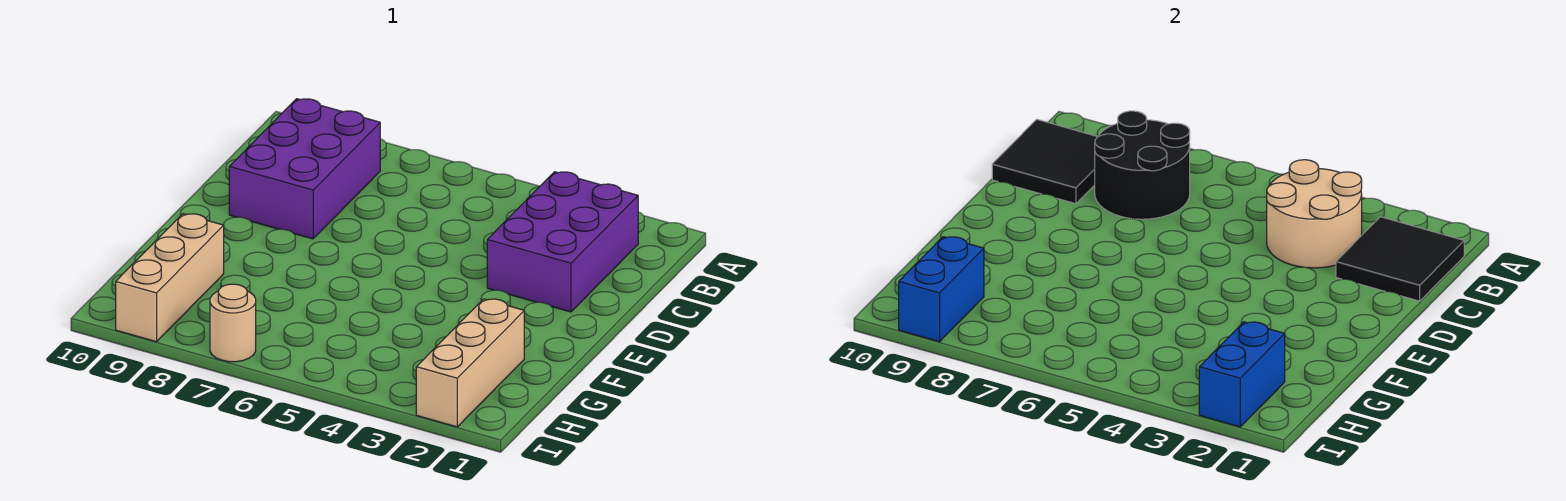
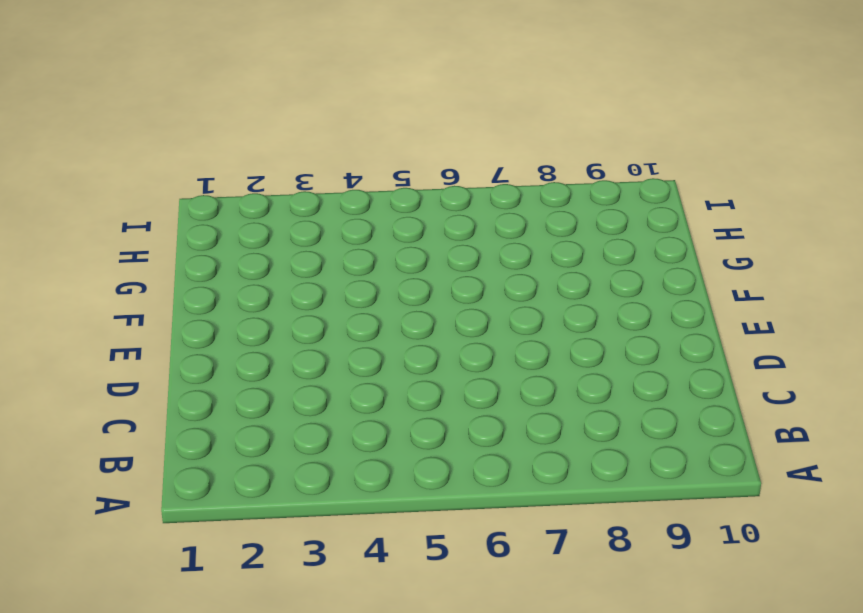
none -> purple brick B2:D3 level 1
none -> purple brick B8:D9 level 1

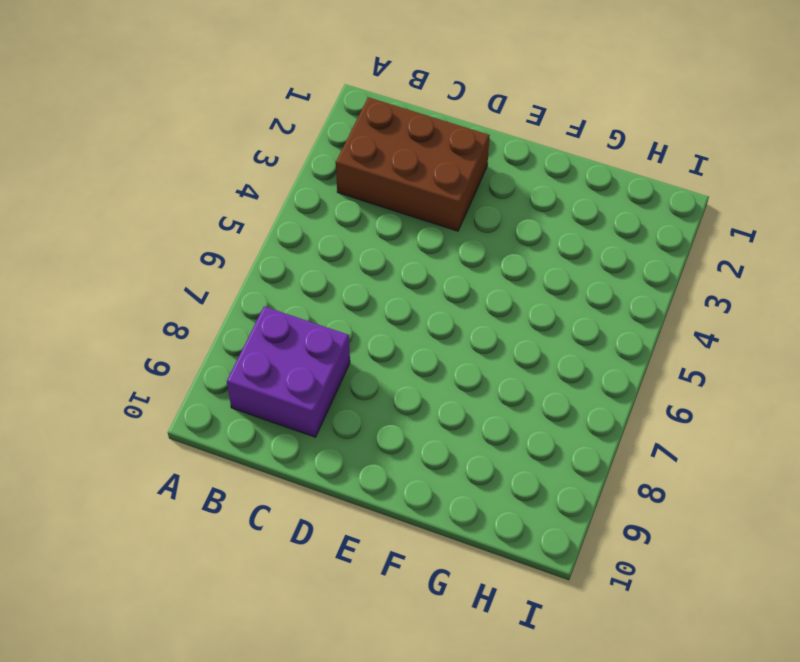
brown brick B2:D3 level 1 -> purple brick B2:D3 level 1
purple brick B8:C9 level 1 -> purple brick B8:D9 level 1
none -> tan brick G2:I2 level 1
none -> tan brick G9:I9 level 1

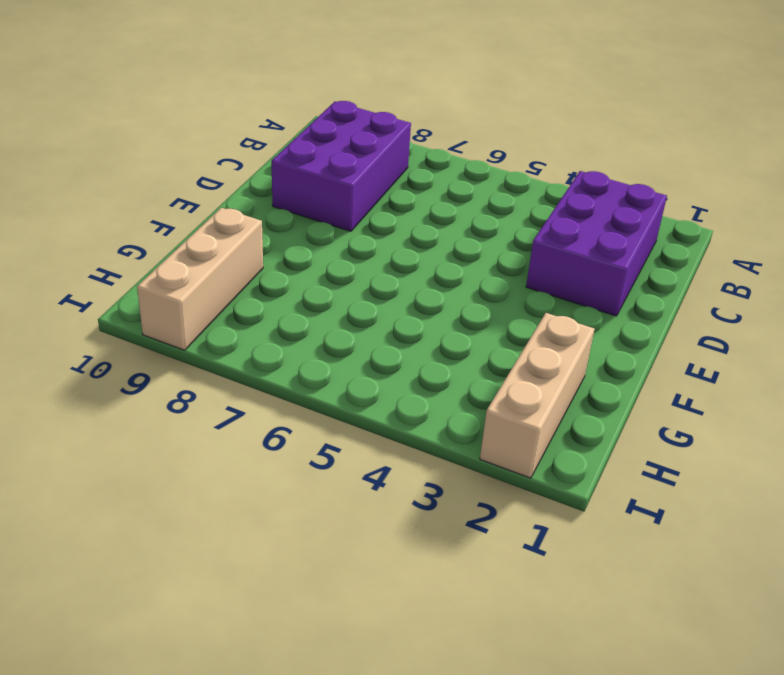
none -> tan round brick I7 level 1
none -> black tile B1:C2 level 2

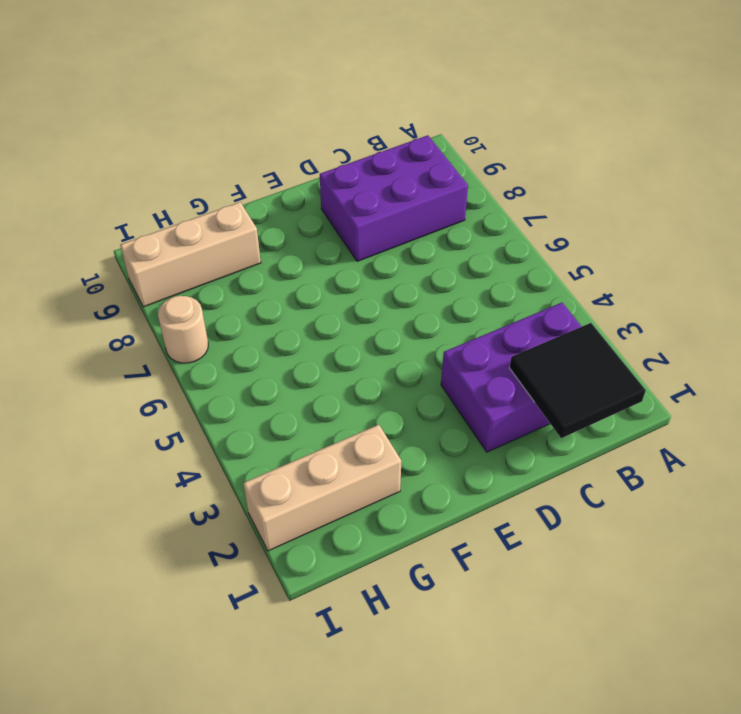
none -> tan round brick B3:C4 level 2
none -> black round brick B7:C8 level 2

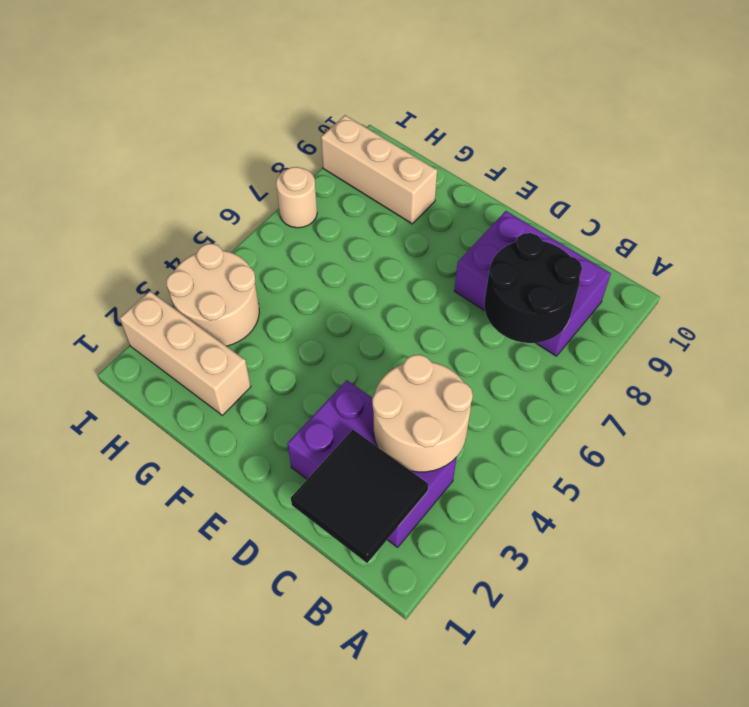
tan round brick H3:I4 level 1 -> none
none -> black tile B9:C10 level 2
none -> blue brick H2:I2 level 2

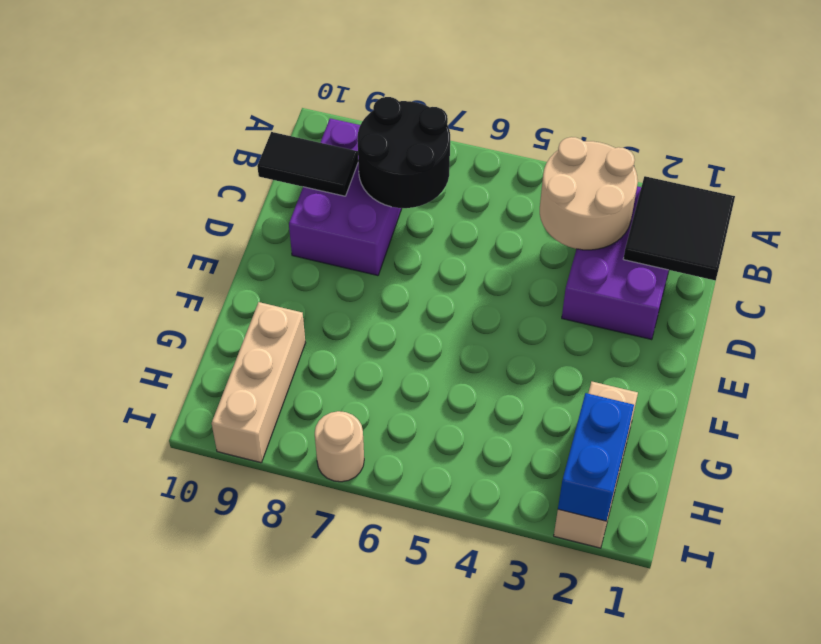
black tile C9:C10 level 2 -> black tile B9:C10 level 2
none -> blue brick H9:I9 level 2

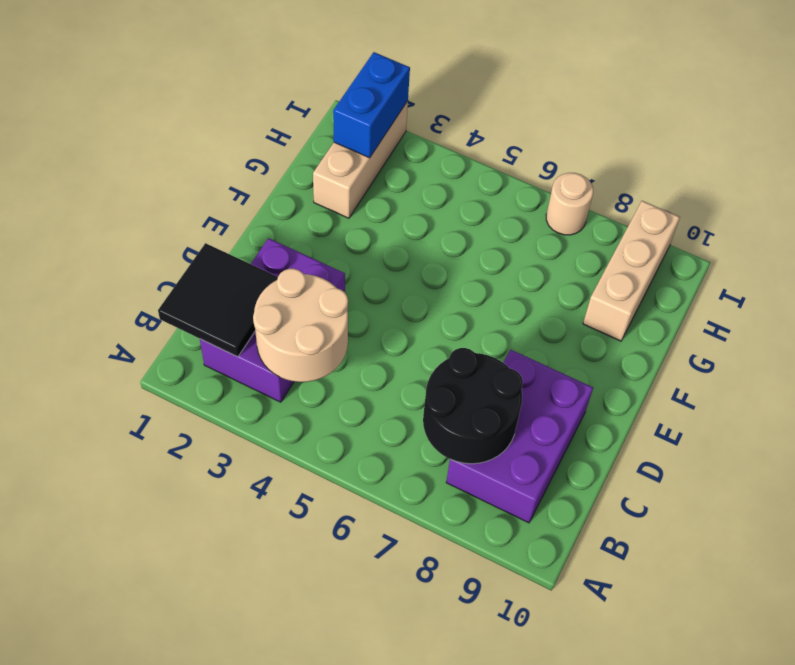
none -> black tile B9:C10 level 2
none -> blue brick H9:I9 level 2

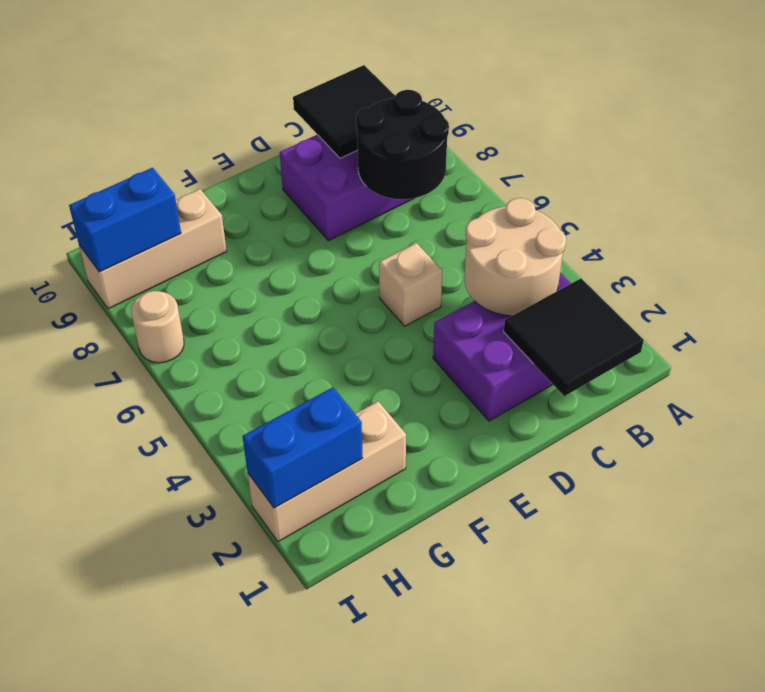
tan brick D5 level 1 -> none

